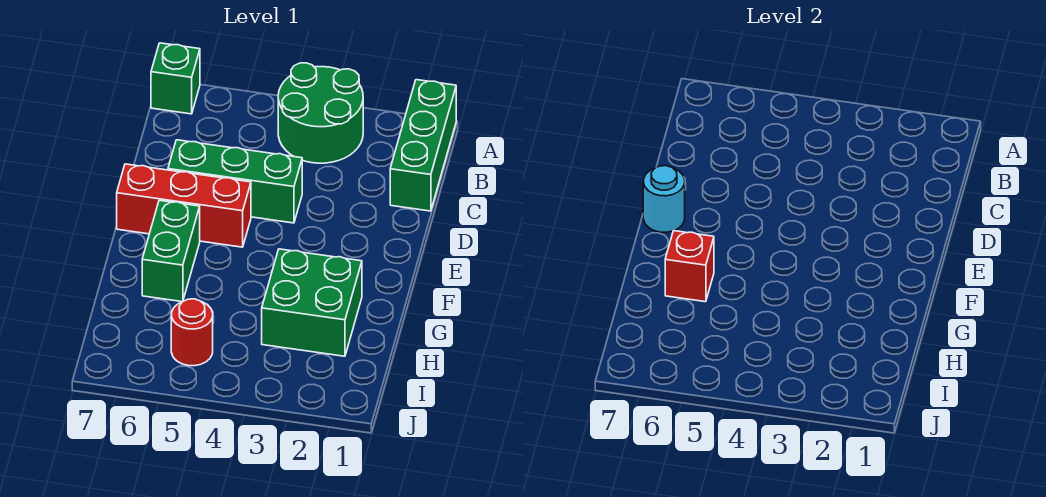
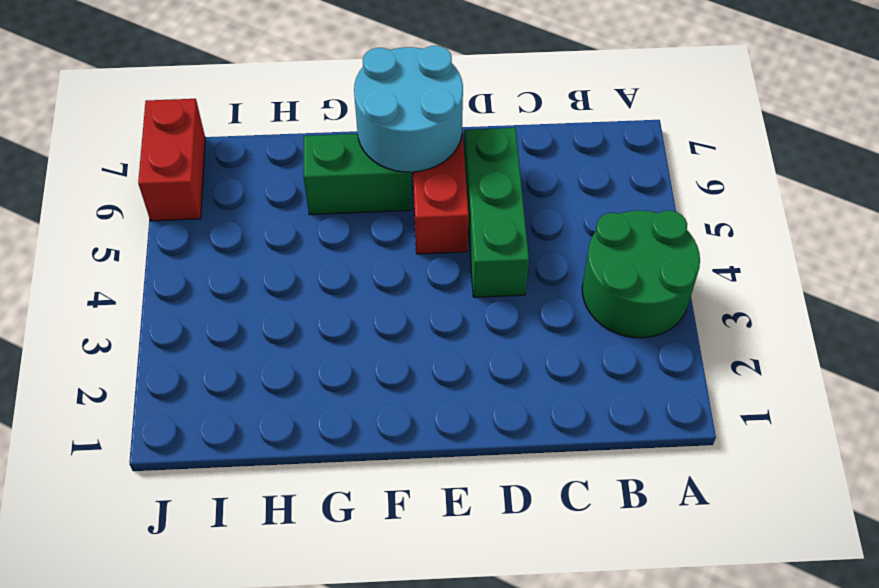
cyan round brick E6:F7 level 2 -> cyan round brick E7 level 2
red brick J6:J7 level 1 -> none
none -> green brick A1:C1 level 1
none -> green brick A7 level 1

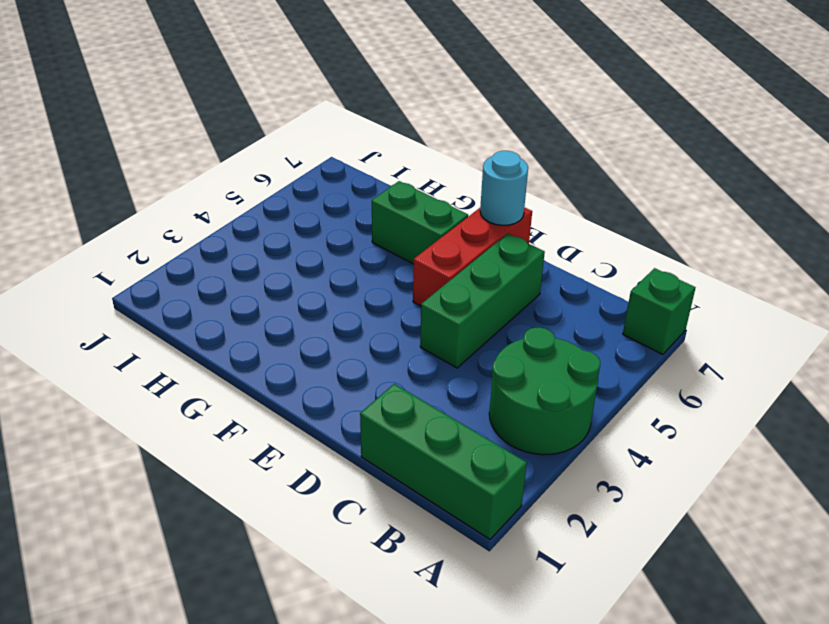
none -> green brick G2:H3 level 1
none -> red round brick I5 level 1

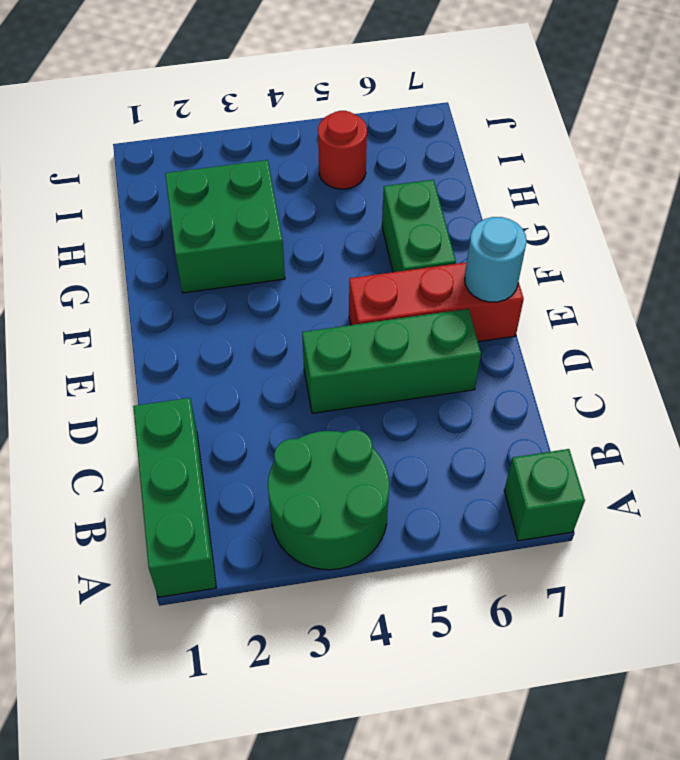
none -> red brick G6 level 2

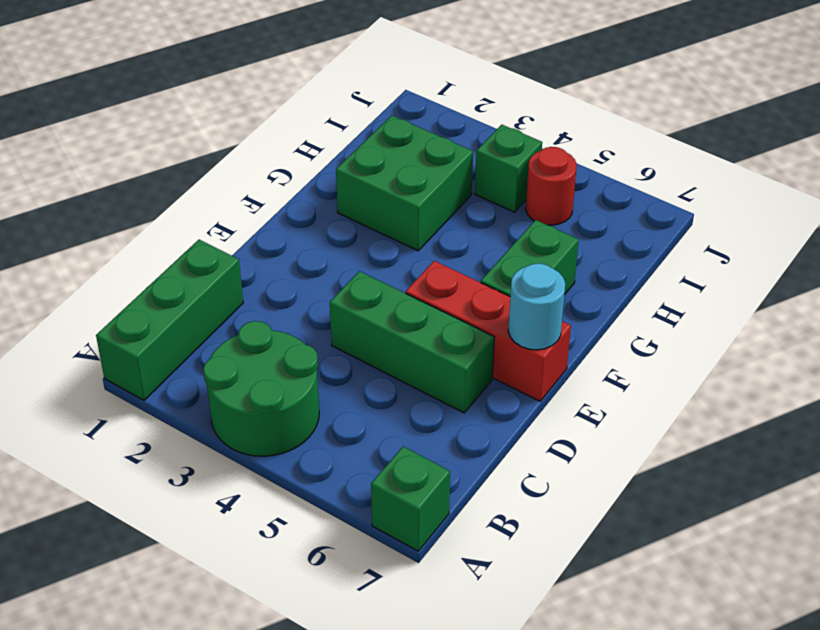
green brick I4 level 1 -> none
none -> red brick G6 level 2

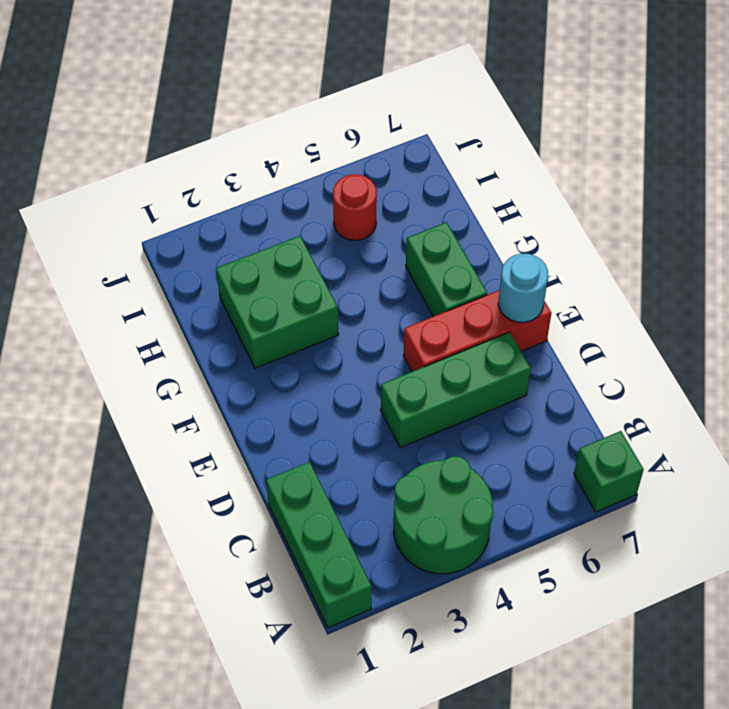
none -> red brick G6 level 2

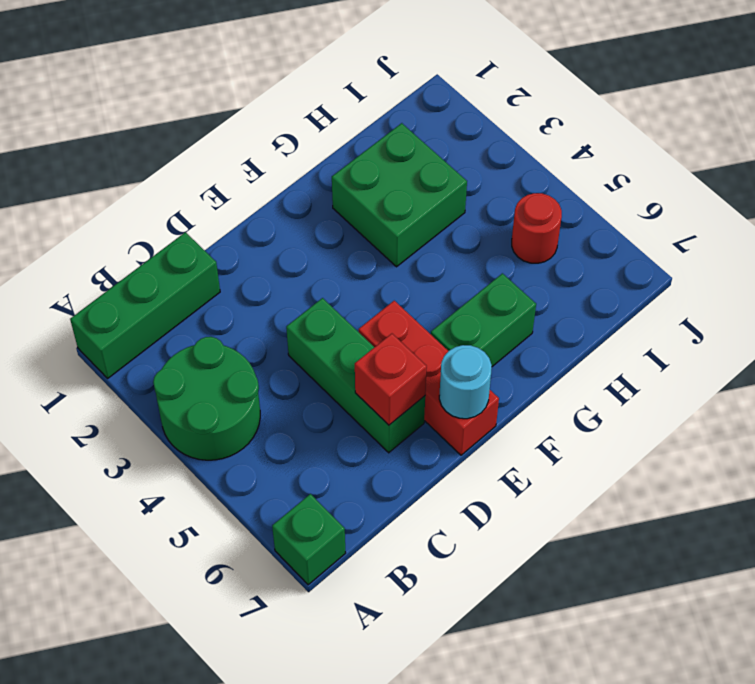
red brick D6 level 2 -> red brick G6 level 2

